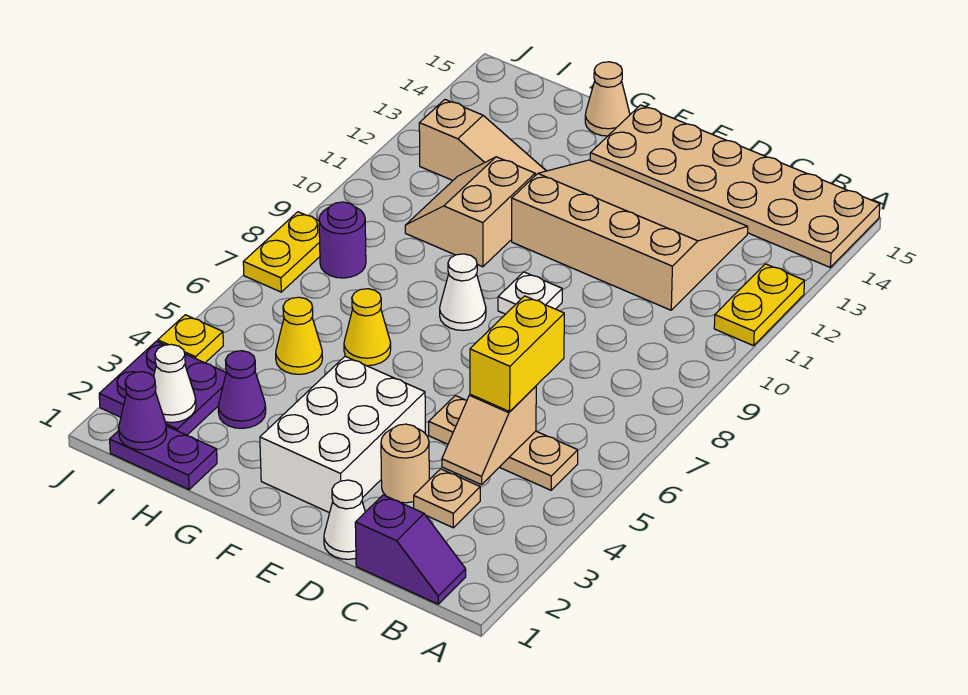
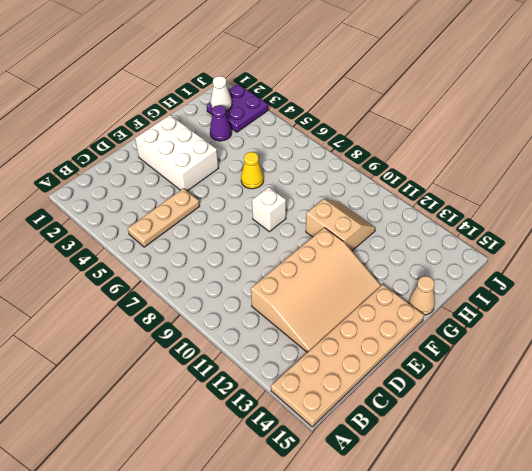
white brick F8 level 1 -> white cone F8 level 1
none -> yellow plate A11:A12 level 1
none -> purple slope B1:C1 level 1 top C
none -> tan plate C3 level 1

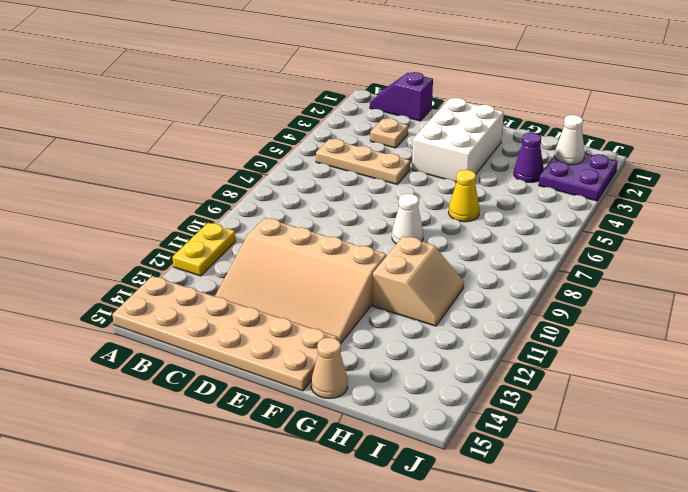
none -> white cone D1 level 1
none -> tan round brick D3 level 1
none -> white plate E9 level 1

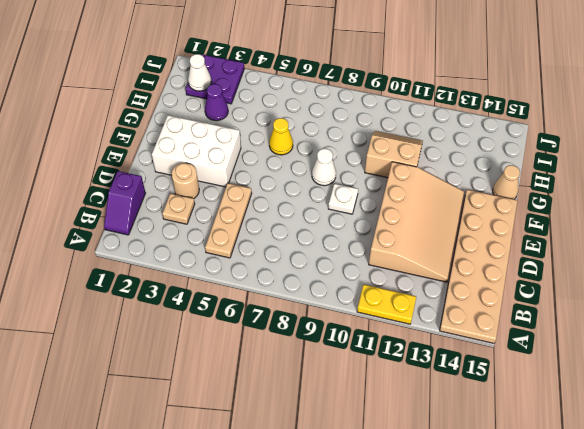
none -> white cone D1 level 1
none -> tan slope G12:I12 level 1 top I
none -> purple plate H1:I1 level 1

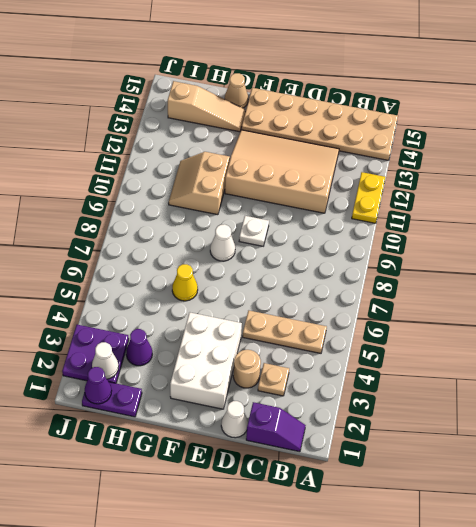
tan slope G14:I14 level 1 top I -> tan slope G12:I12 level 1 top I
none -> yellow cone H5 level 1
none -> purple round brick I8 level 1
none -> yellow plate J4 level 1

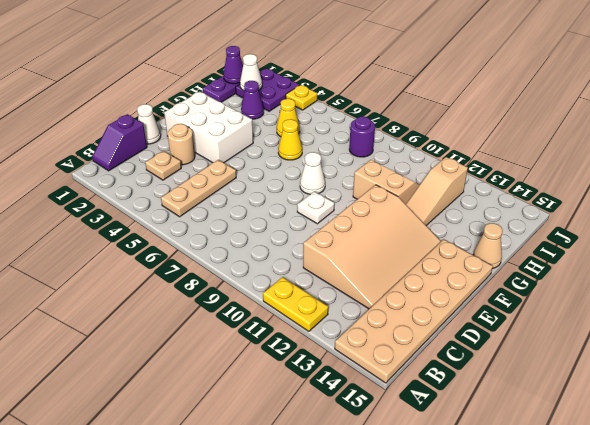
none -> yellow plate J7:J8 level 1
none -> tan slope C4:C5 level 2 top 5
none -> yellow brick C5:C6 level 3

